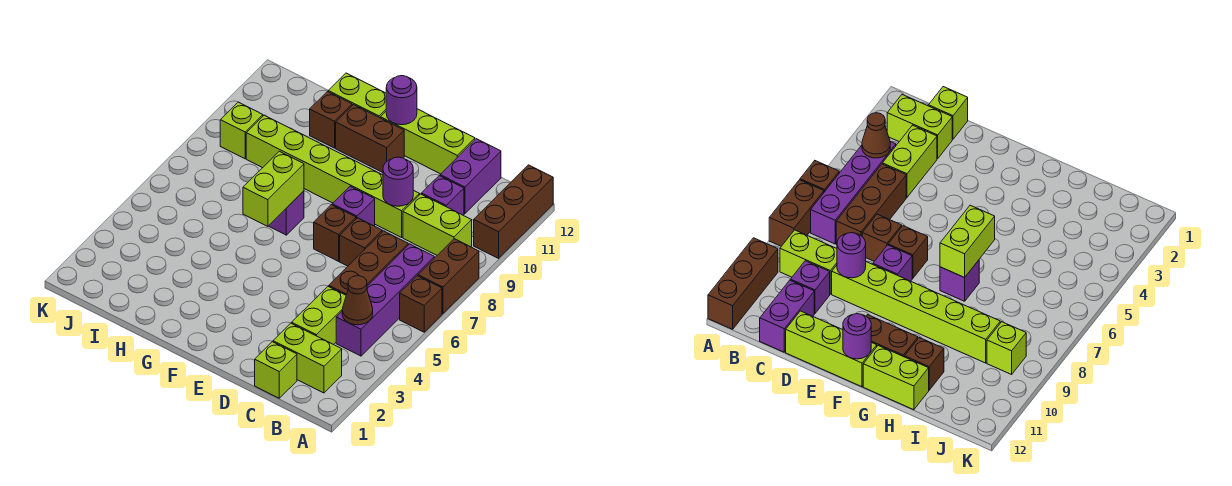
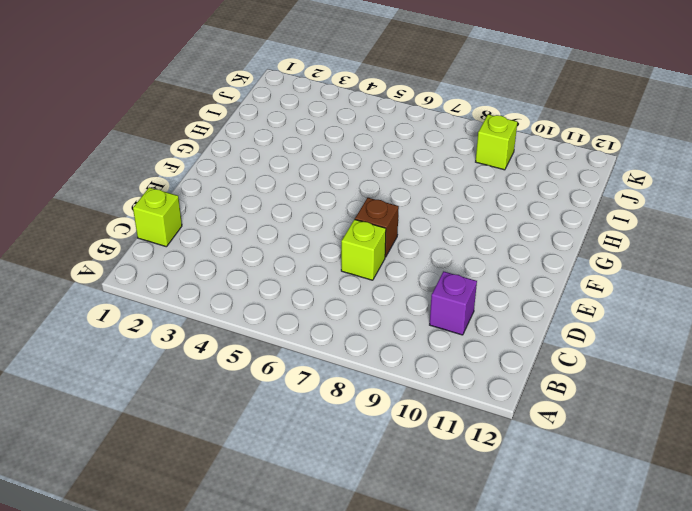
lime brick D7 level 1 -> brown brick D7 level 1
none -> brown brick A6 level 1
none -> brown brick A7:A8 level 1
none -> brown brick A10:A12 level 1

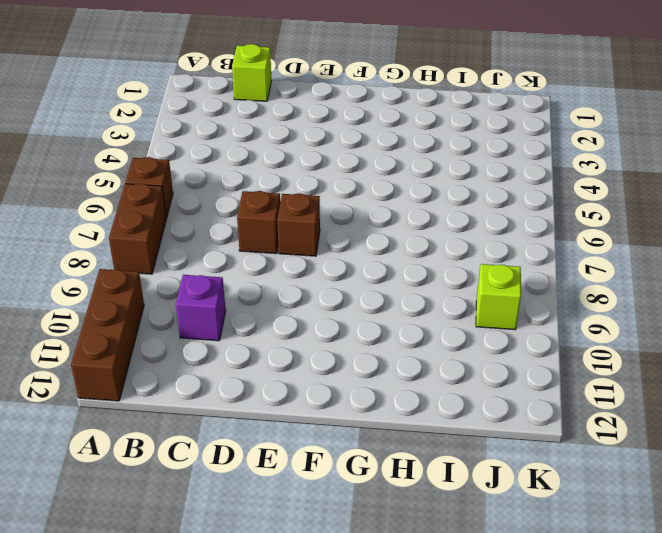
none -> lime brick B2:C2 level 1
none -> purple brick B4:B7 level 1
none -> lime brick B9:C9 level 1

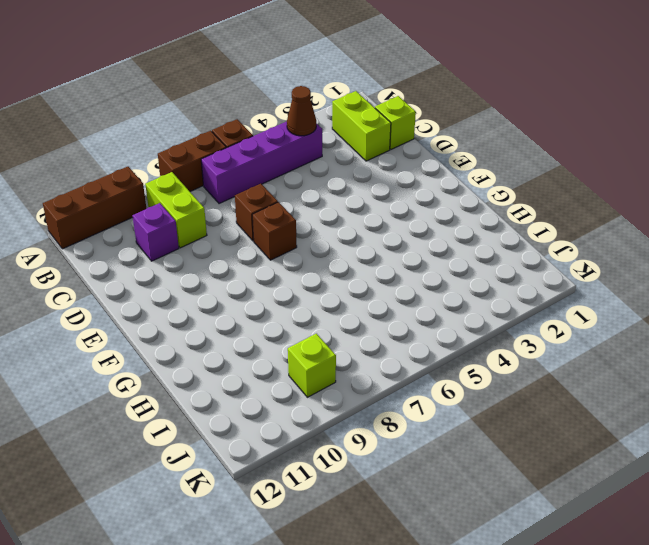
none -> lime brick C3:C4 level 1
none -> brown brick C5:C7 level 1
none -> purple brick C11:C12 level 1

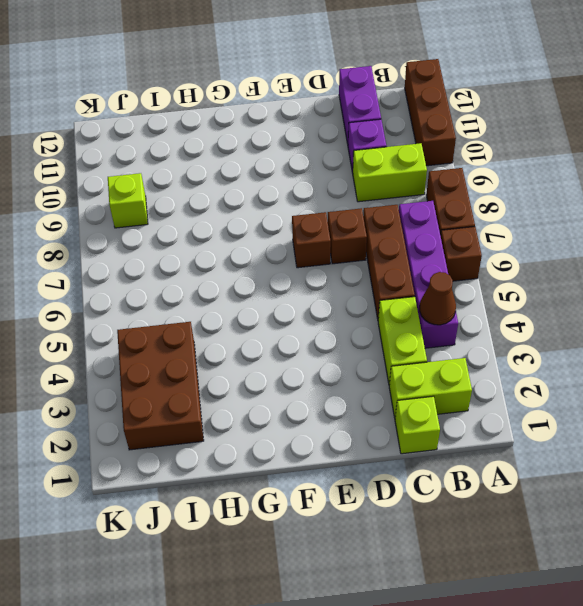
brown brick I2:J4 level 1 -> none
none -> lime brick D9:I9 level 1
none -> lime brick D12:F12 level 1
none -> purple brick E8 level 1

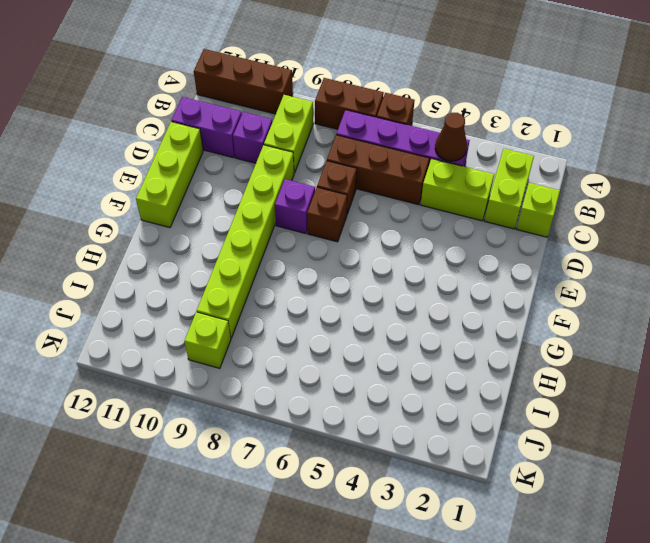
none -> brown brick F11:G11 level 1
none -> purple brick G7 level 1
none -> lime brick G12:H12 level 1

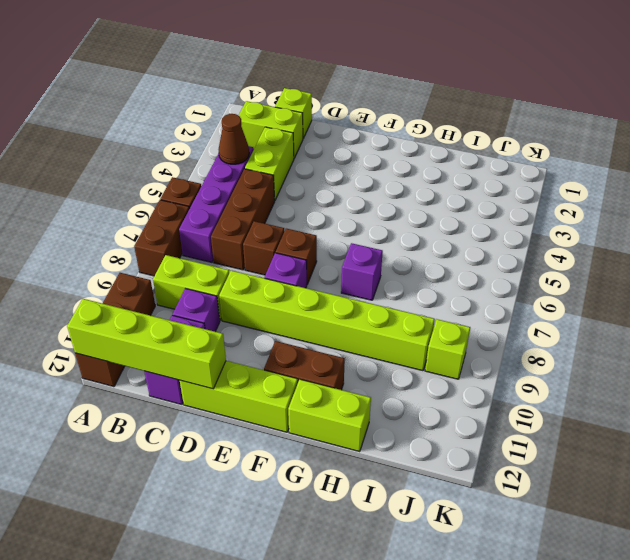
lime brick A12:D12 level 2 -> none
none -> brown brick H11 level 1
none -> purple round brick D9 level 2
none -> purple round brick F12 level 2

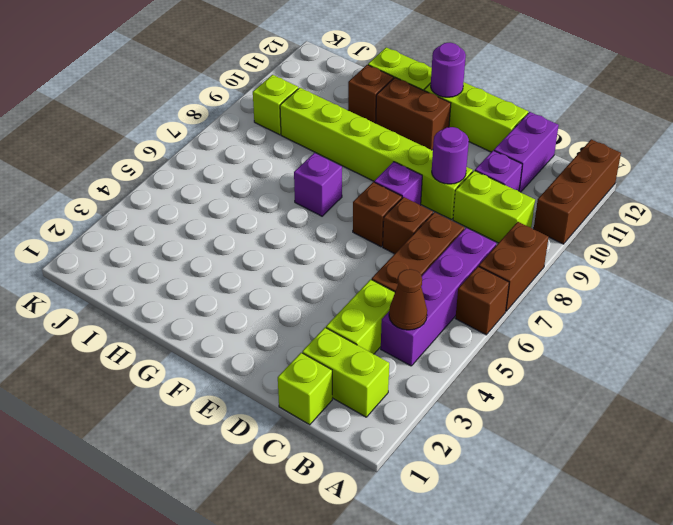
none -> lime brick G6:G7 level 2

